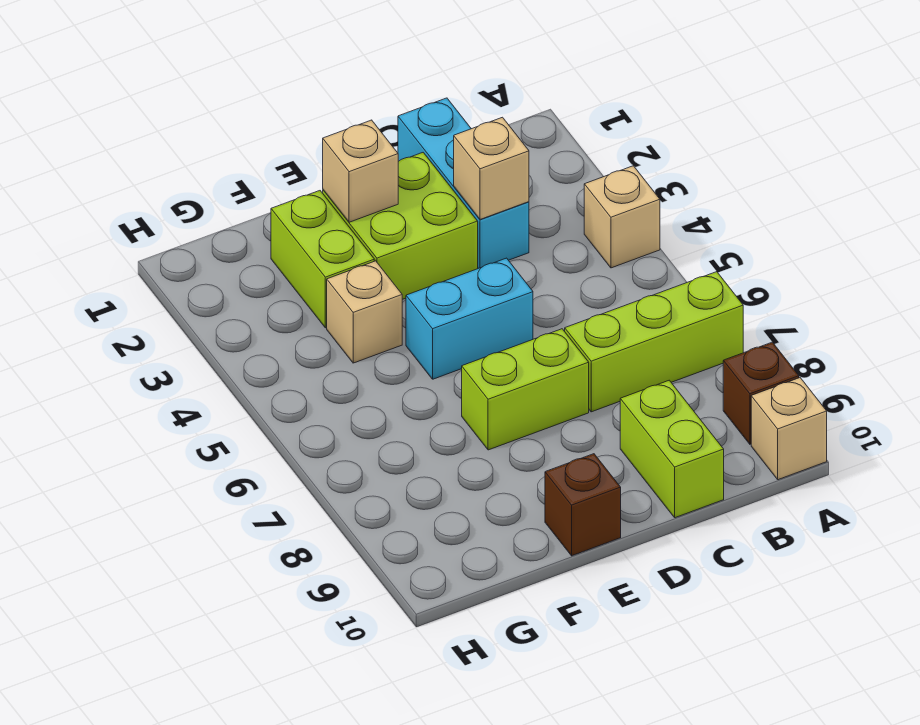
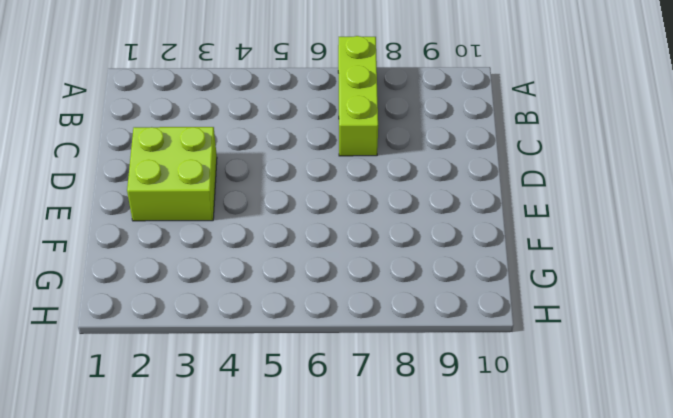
none -> tan brick A4 level 1
none -> brown brick A9 level 1
none -> tan brick A10 level 1

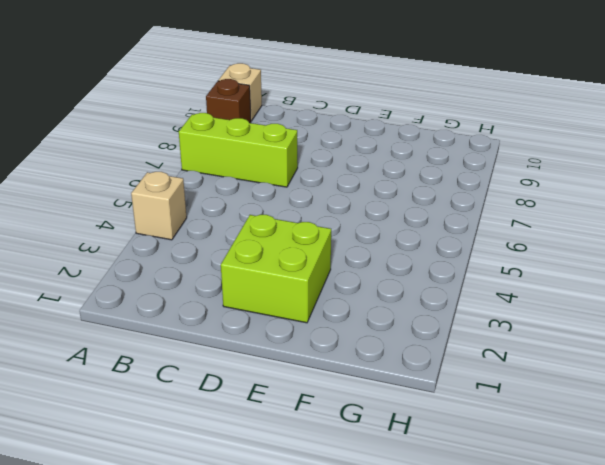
none -> cyan brick C1:C3 level 1
none -> lime brick C9:C10 level 1
none -> cyan brick D5:E5 level 1

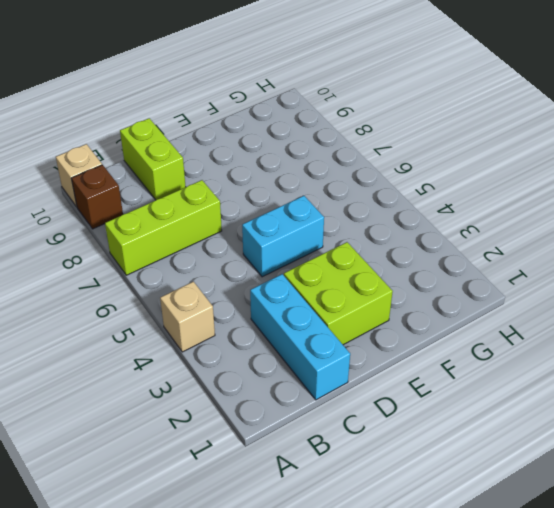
none -> lime brick D7:E7 level 1
none -> brown brick E10 level 1
none -> lime brick F2:F3 level 1

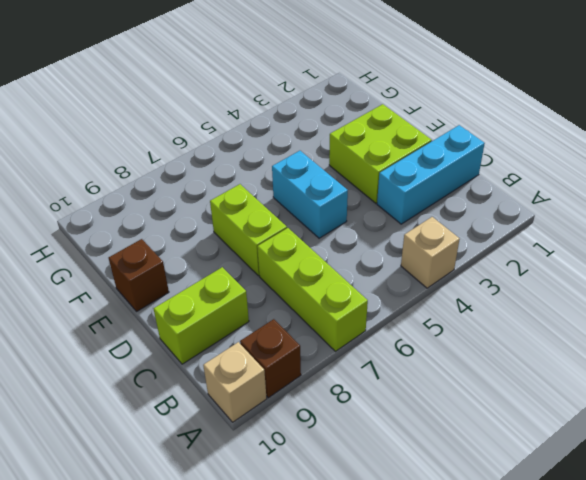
none -> lime brick F2:F3 level 1
none -> tan brick F4 level 1
none -> tan brick C3 level 2

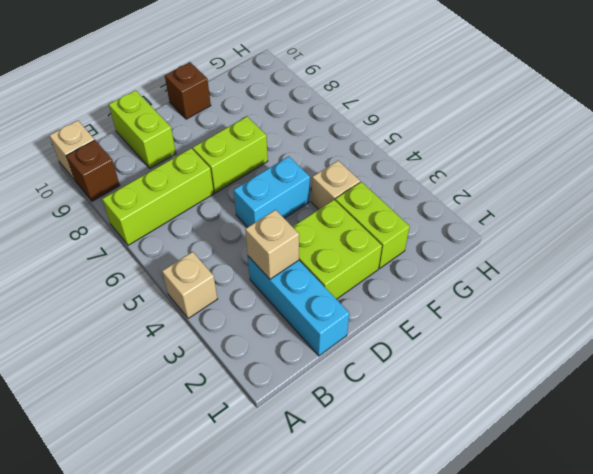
none -> tan brick E2 level 2

